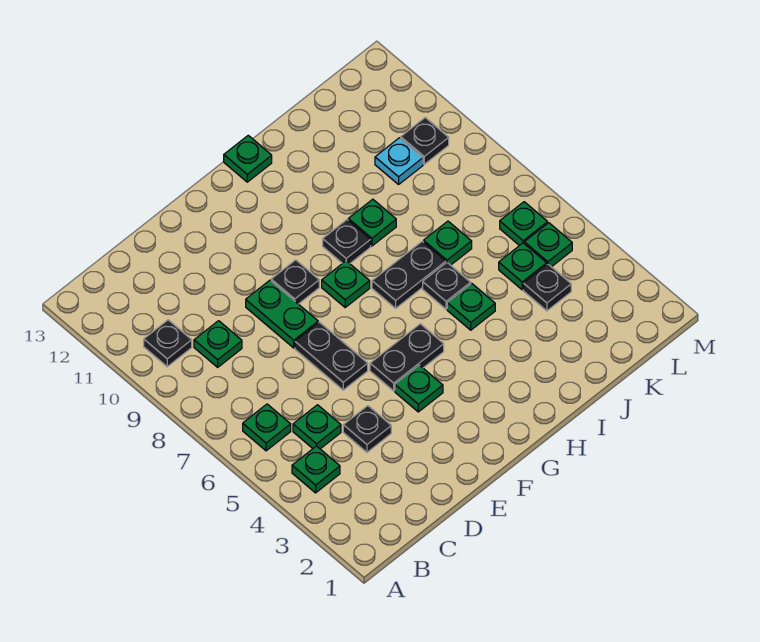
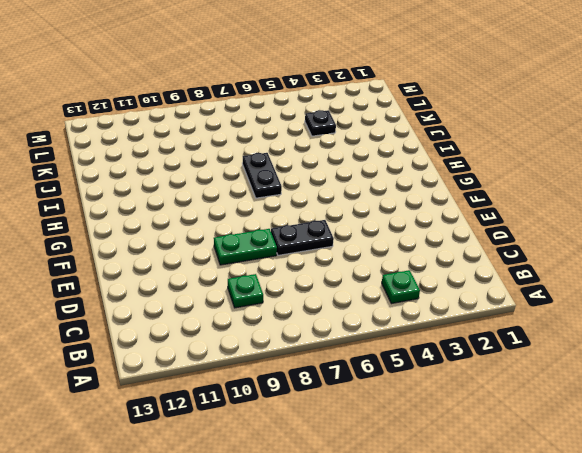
none -> green plate B6 level 1
none -> black plate B10 level 1
none -> green plate C5 level 1

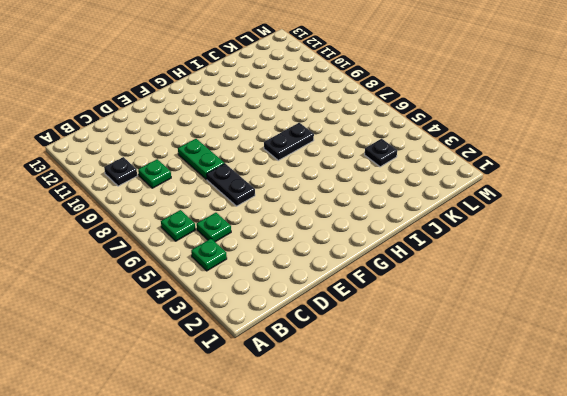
none -> black plate D4 level 1
none -> green plate F4 level 1
none -> black plate F5:G5 level 1

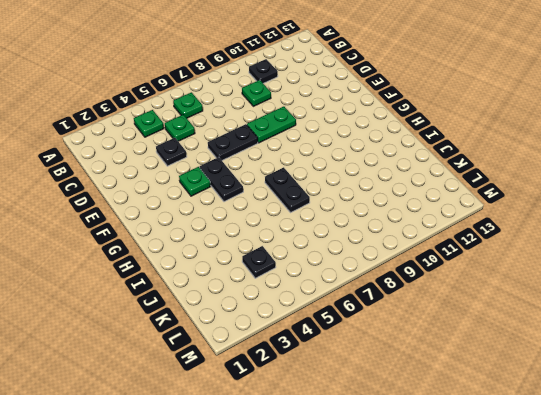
none -> black plate F9 level 1
none -> green plate G8 level 1
none -> black plate H9 level 1

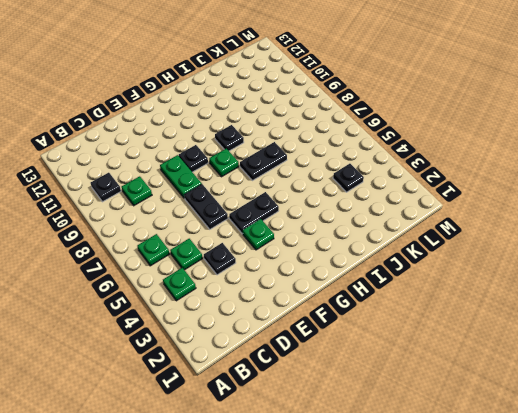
none -> green plate H13 level 1
none -> green plate I5 level 1
none -> black plate I6 level 1

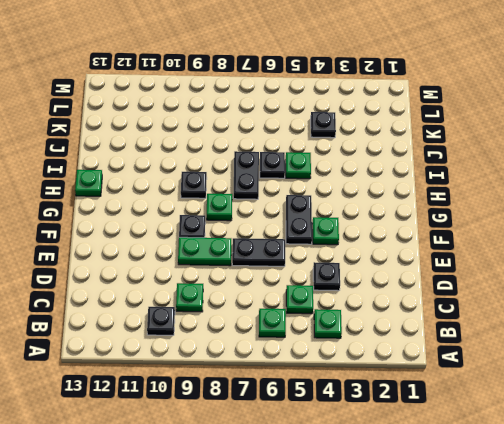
none -> green plate I9 level 1
none -> green plate J7 level 1
none -> green plate K5 level 1

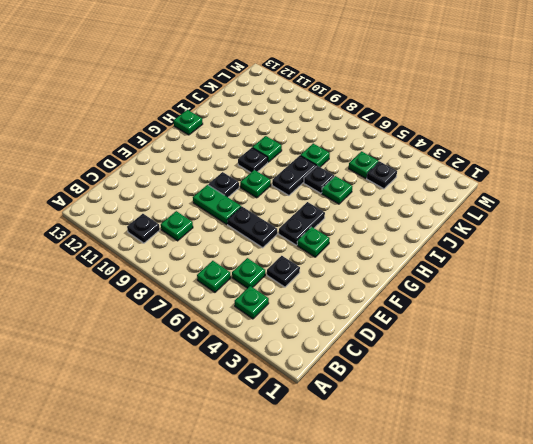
none -> cyan plate K10 level 1
none -> green plate L5 level 1
none -> green plate L6 level 1

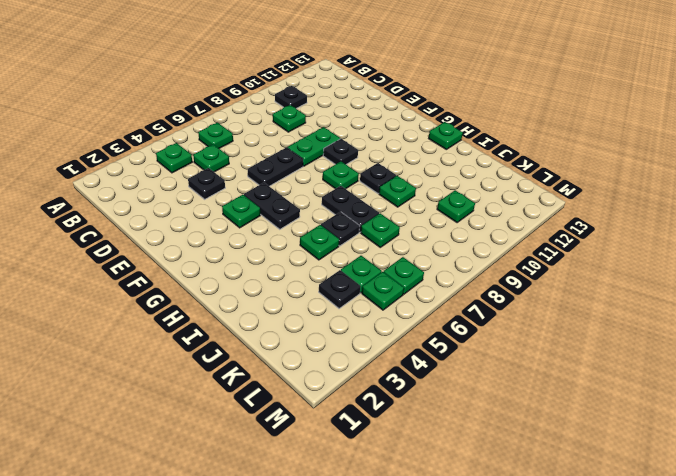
green plate K10 level 1 -> cyan plate K10 level 1
none -> black plate L10 level 1

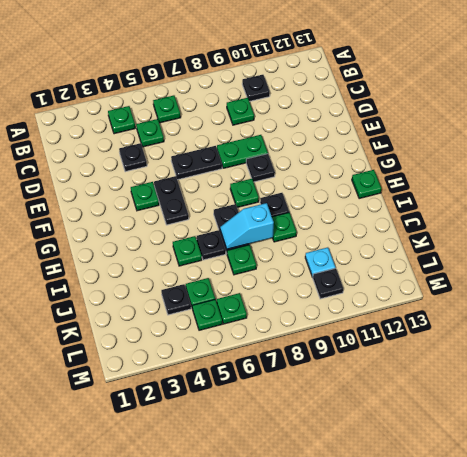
cyan slope I7:I8 level 2 top 8 -> none

